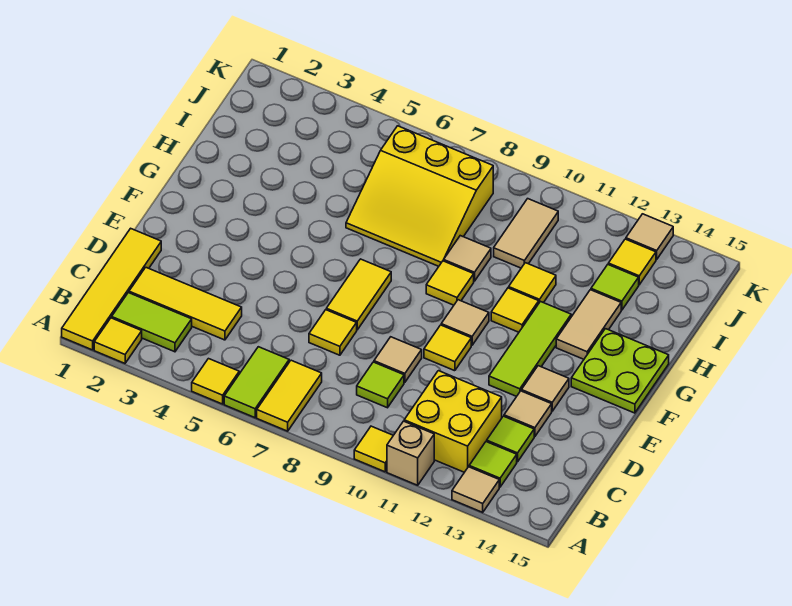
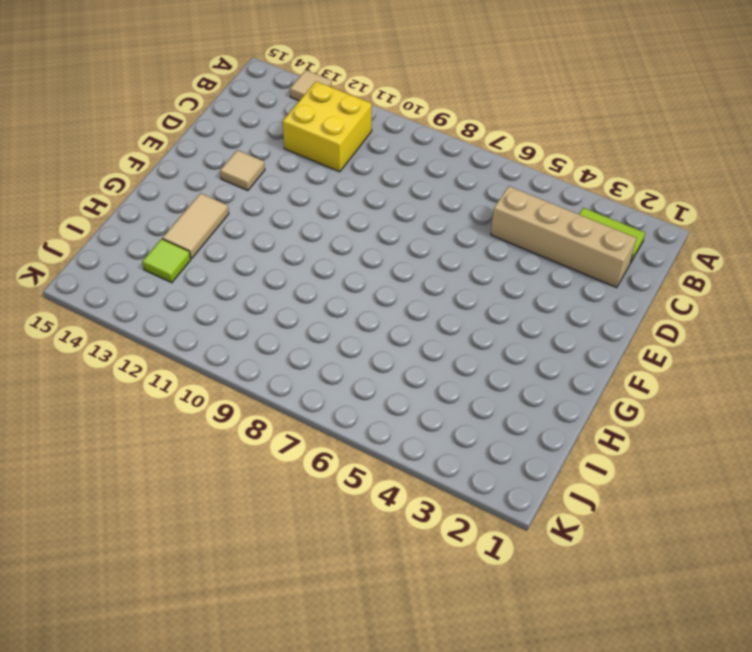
tan brick C2:C5 level 1 -> yellow tile C2:C4 level 1
none -> yellow tile A1:D1 level 1
none -> yellow tile A2 level 1
none -> yellow tile A5 level 1
none -> lime tile A6:B6 level 1

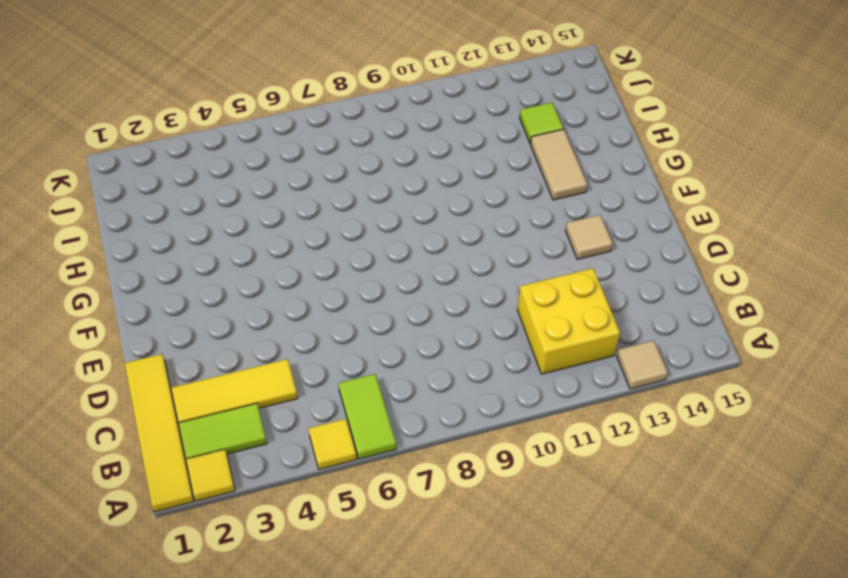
none -> yellow tile A7:B7 level 1
none -> yellow tile A10 level 1
none -> tan brick A11 level 1
none -> lime tile B13 level 1

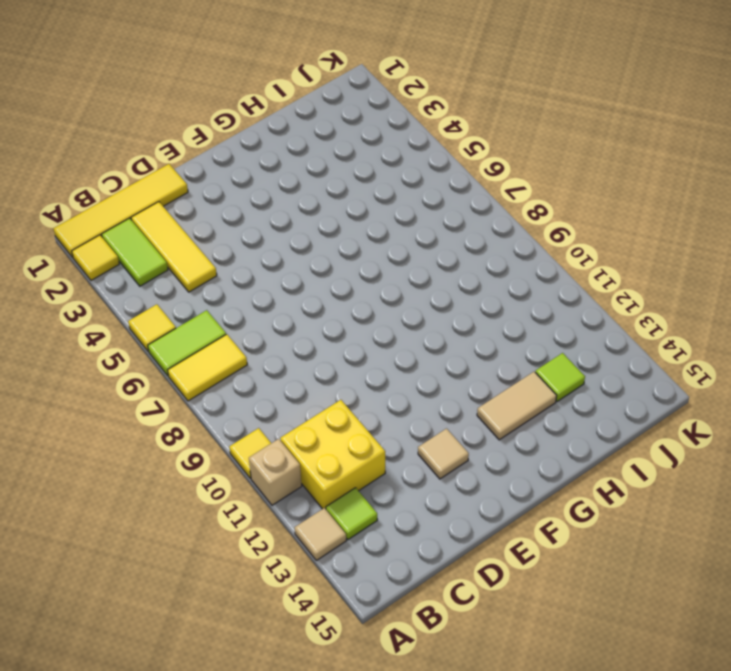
none -> lime tile C9 level 1
none -> lime tile C13 level 1
none -> yellow tile D7 level 1
none -> tan tile D9 level 1

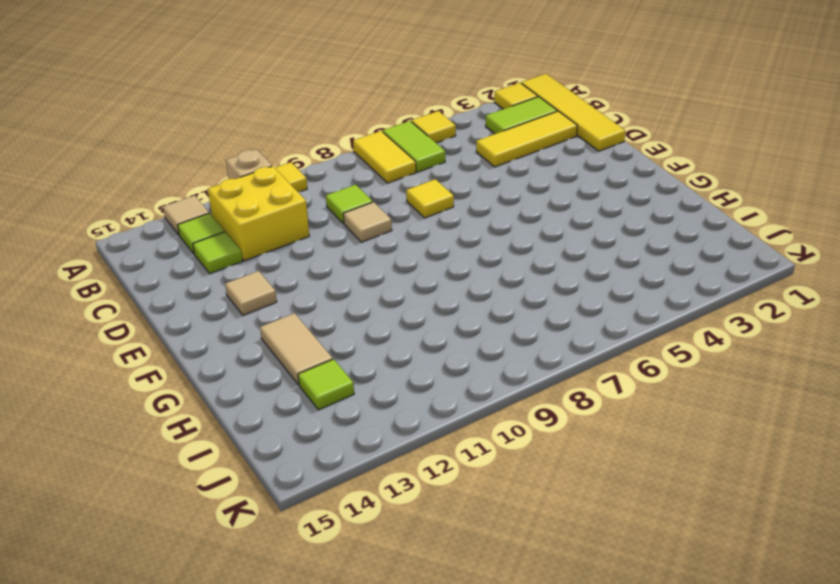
none -> tan tile D13 level 1
none -> yellow tile E7:F7 level 1
none -> yellow tile E10 level 1
none -> lime tile E12:G12 level 1

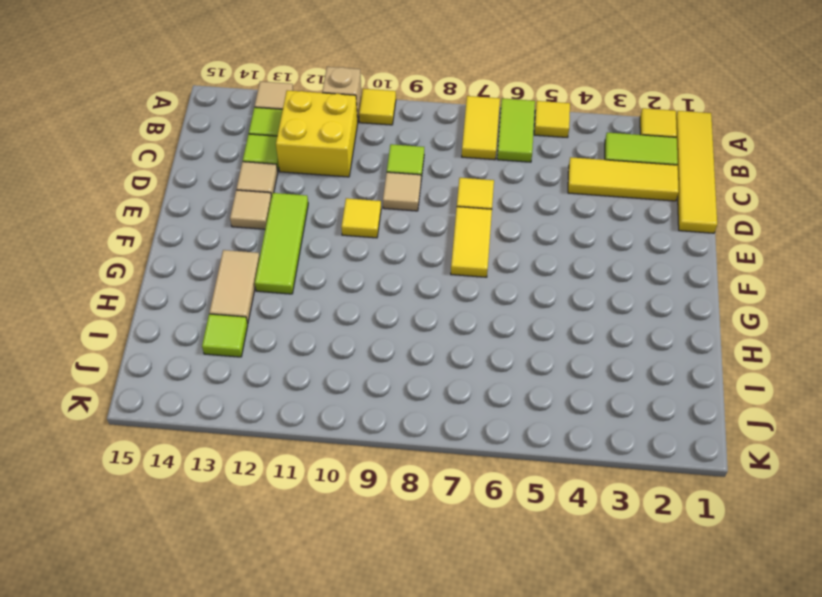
none -> tan tile F10 level 1
none -> lime plate F14:G15 level 1
none -> yellow tile G9 level 1
none -> yellow tile G11 level 1

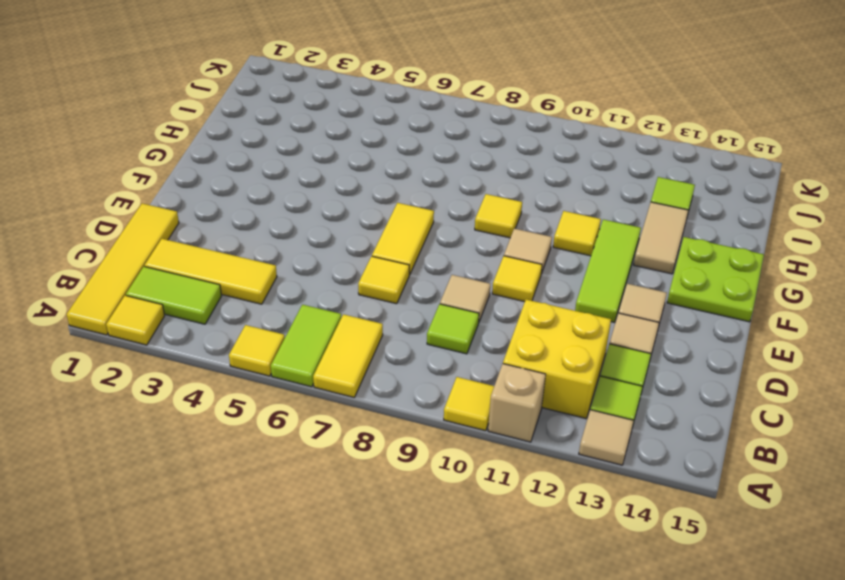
none -> yellow slope H6:J8 level 1 top J
none -> tan tile H9 level 1
none -> yellow tile H11 level 1
none -> tan tile I10:J10 level 1

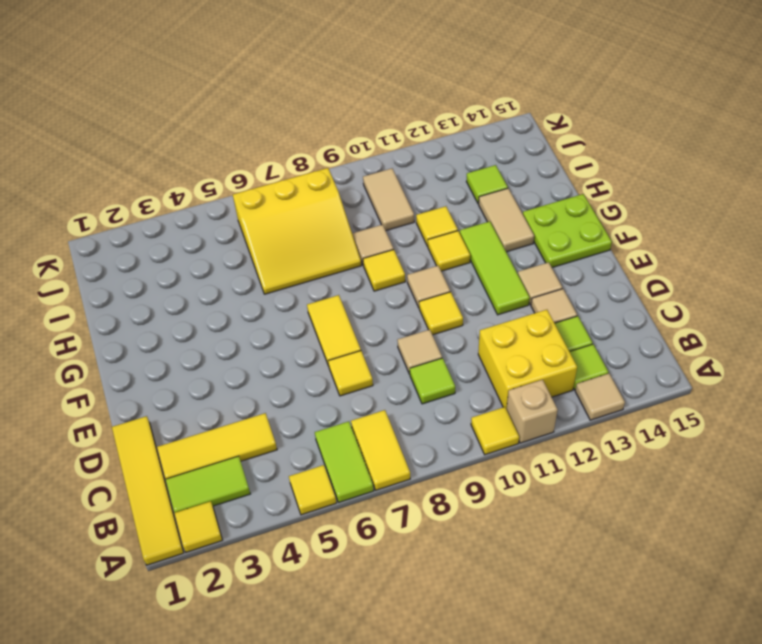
none -> yellow tile J13 level 1
none -> tan tile K13 level 1

